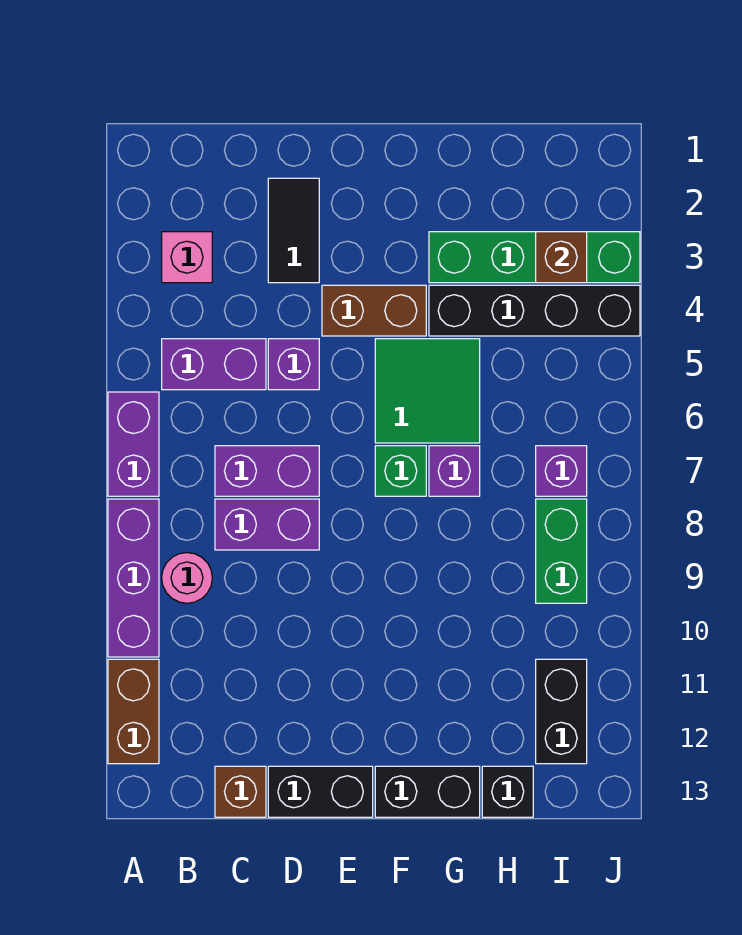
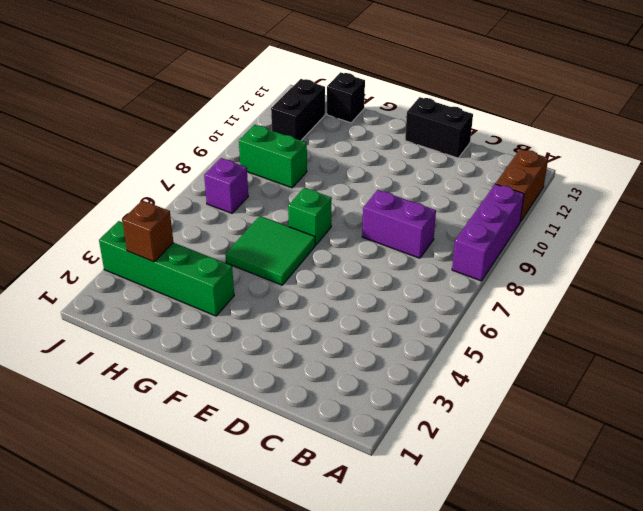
green brick H9:I9 level 1 -> green brick I8:I9 level 1
none -> purple brick A6:A7 level 1
none -> pink brick B3 level 1
none -> purple brick B5:C5 level 1

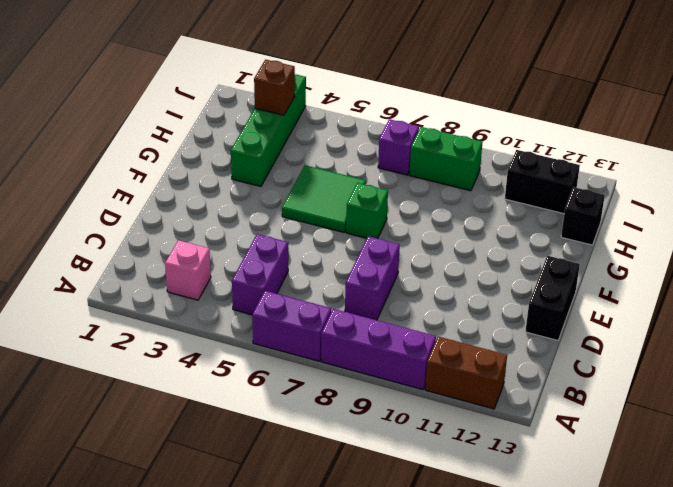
none -> pink round brick B9 level 1
none -> purple brick C7:D7 level 1
none -> brown brick C13 level 1

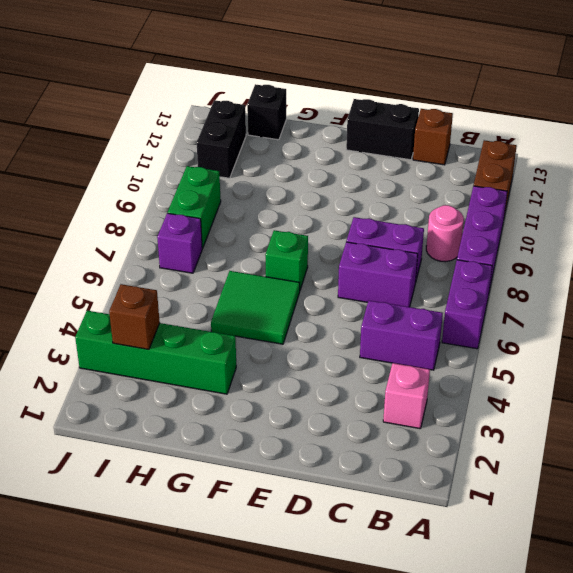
none -> black tile D2:D3 level 1
none -> purple brick D5 level 1
none -> brown brick E4:F4 level 1

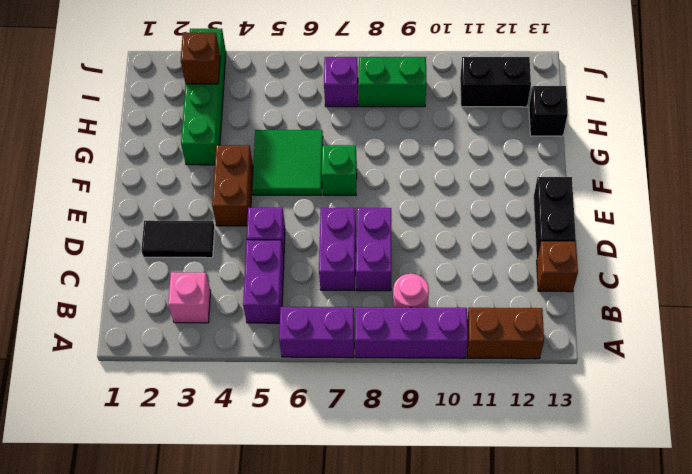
none -> black brick F13:G13 level 1
none -> black brick G4:J4 level 1
none -> purple brick G7 level 1

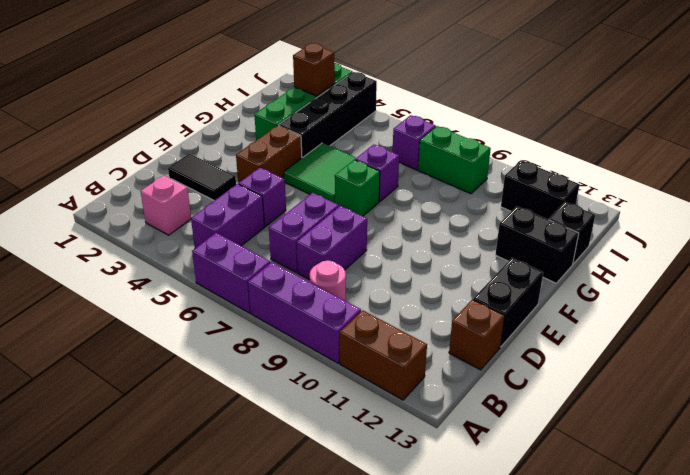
black brick G12:G13 level 1 -> black brick F13:G13 level 1

